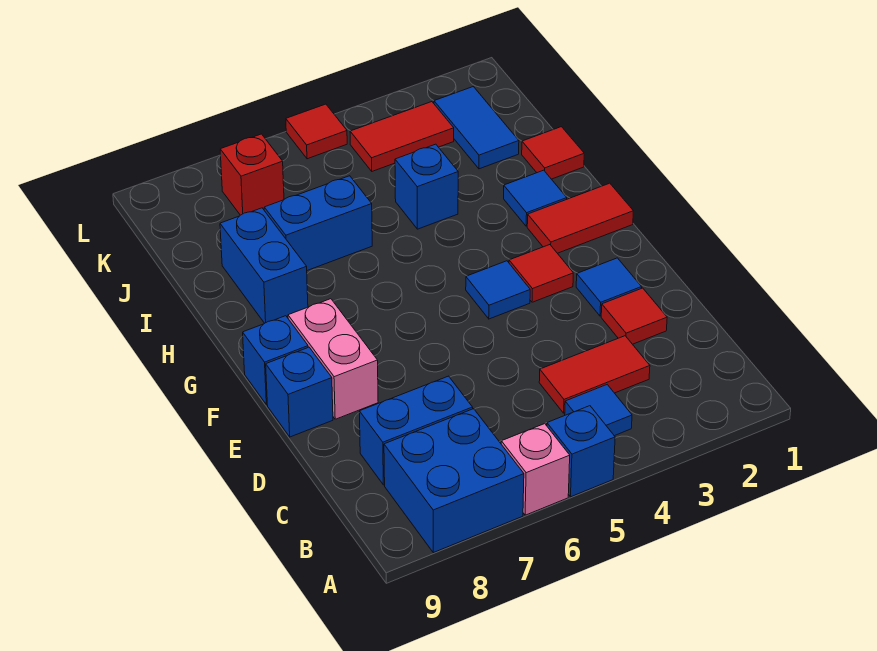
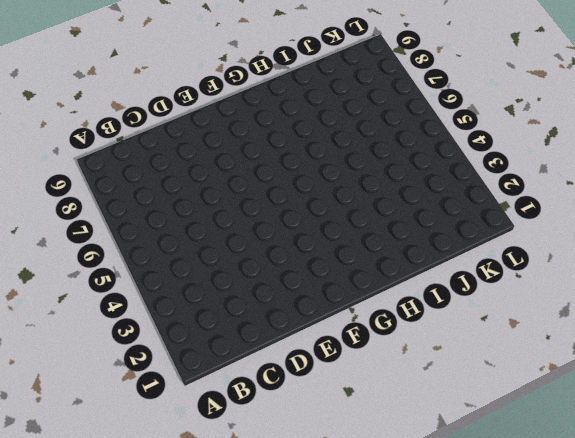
none -> blue brick A5 level 1
none -> pink brick A6 level 1
none -> blue brick A7:B8 level 1

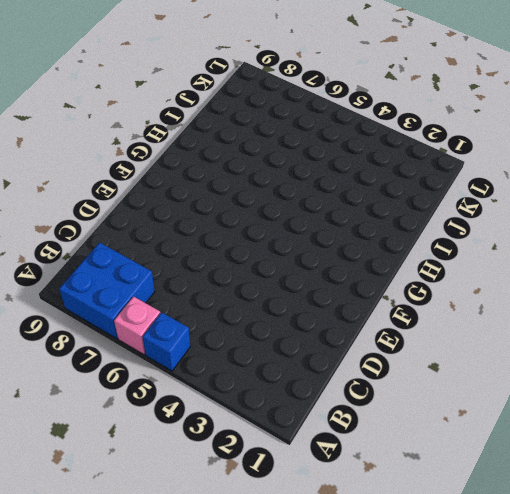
none -> blue tile B4 level 1
none -> red tile C3:C4 level 1
none -> blue brick C7:C8 level 1

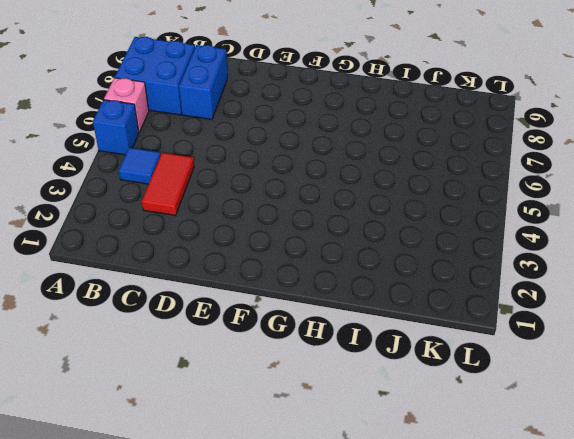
none -> red tile D2 level 1
none -> blue tile E2 level 1
none -> pink brick E8:F8 level 1

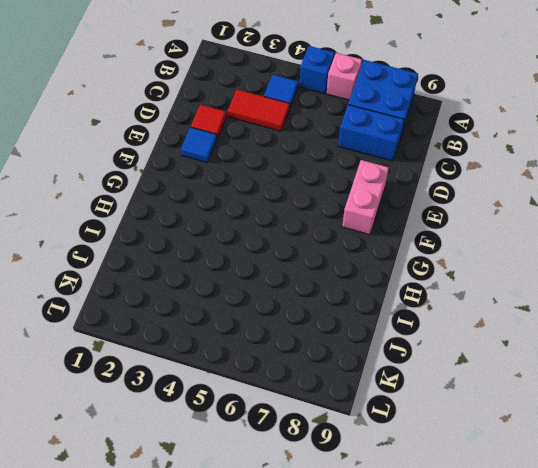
none -> blue brick E9 level 1
none -> red tile F3 level 1
none -> blue tile F4 level 1

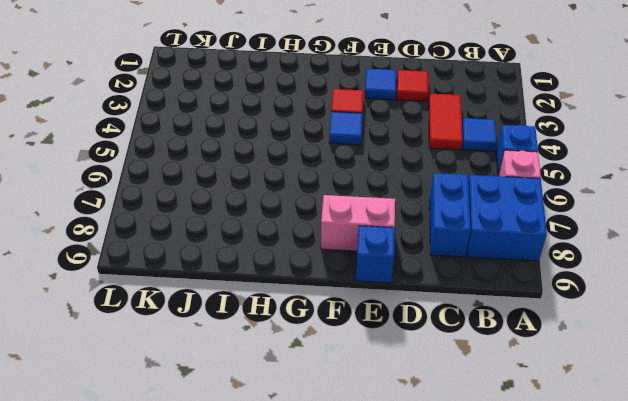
none -> blue brick F9 level 1
none -> red tile G1:G2 level 1
none -> blue tile H2 level 1

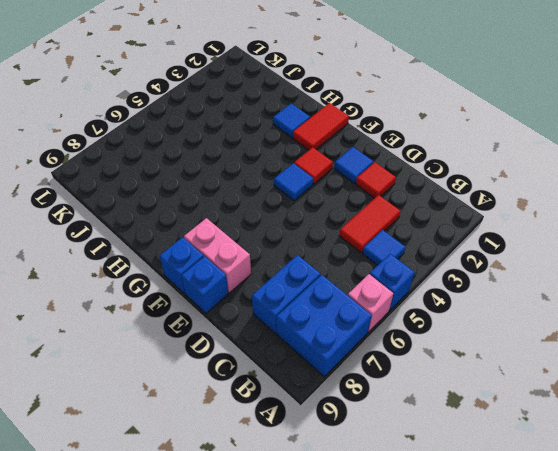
none -> blue brick H8:I8 level 1
none -> red tile I1 level 1
none -> blue brick I4 level 1

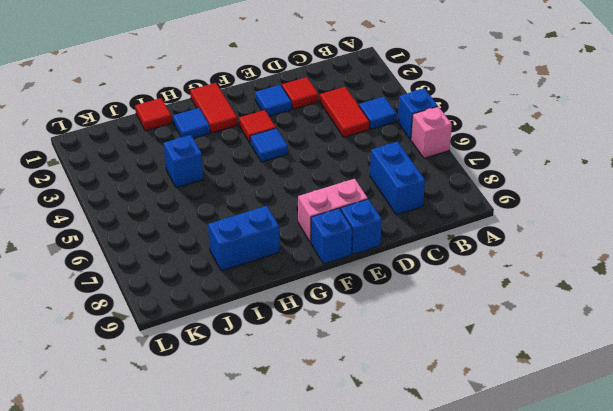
none -> blue brick A7:B8 level 1
none -> blue brick I6:I7 level 1
none -> blue tile J2:K2 level 1

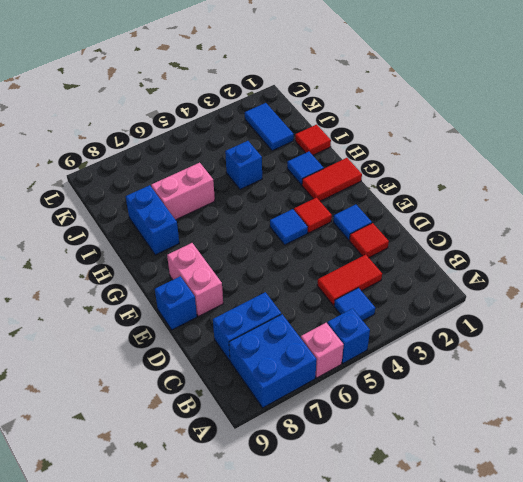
pink brick I6:I7 level 1 -> blue brick I6:I7 level 1
none -> blue brick F9 level 1
none -> red tile K3:K4 level 1
none -> red brick K7 level 1

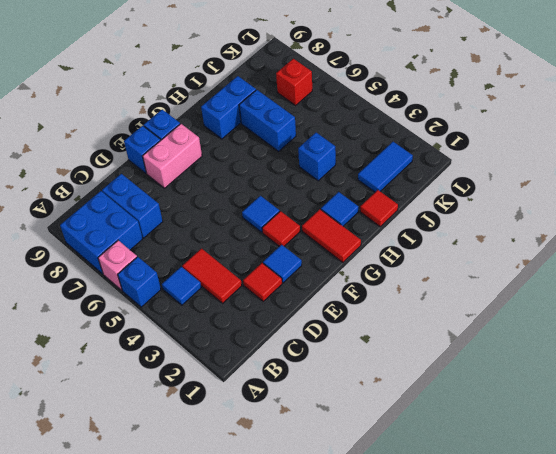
none -> red tile K3:K4 level 1
none -> red tile L5 level 1

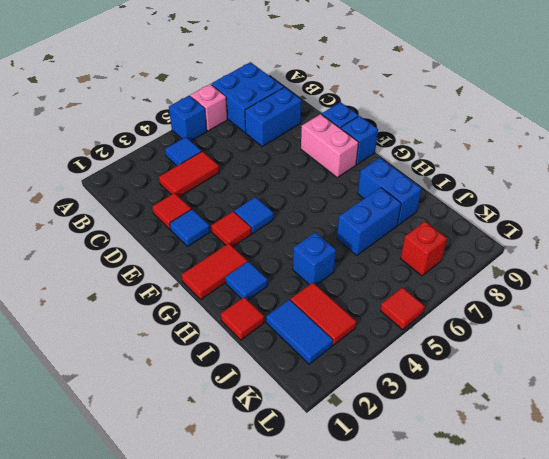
red tile J3:K3 level 1 -> red tile K3:K4 level 1

